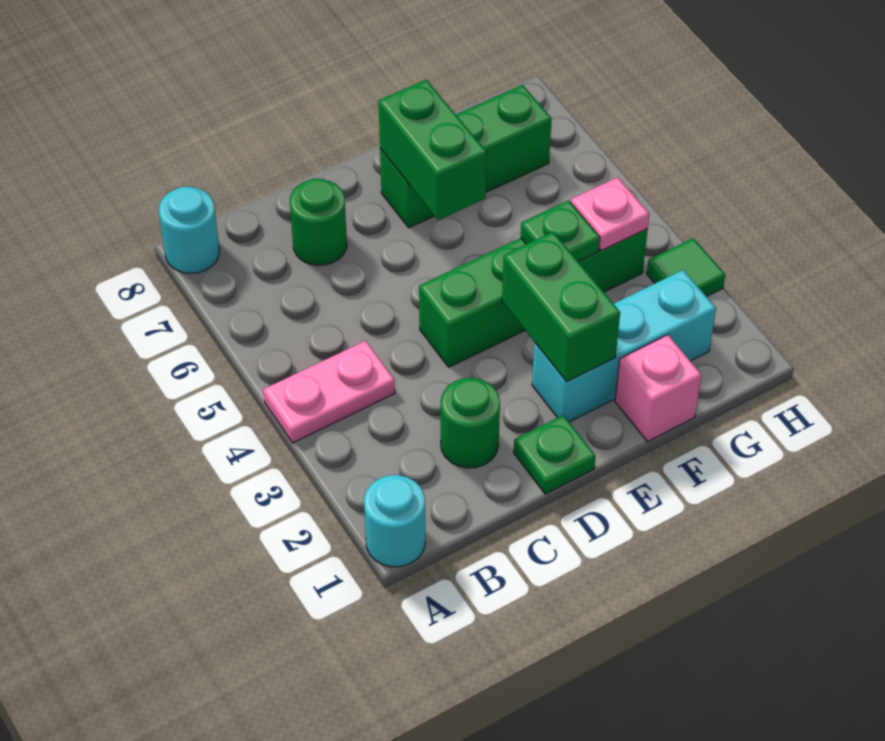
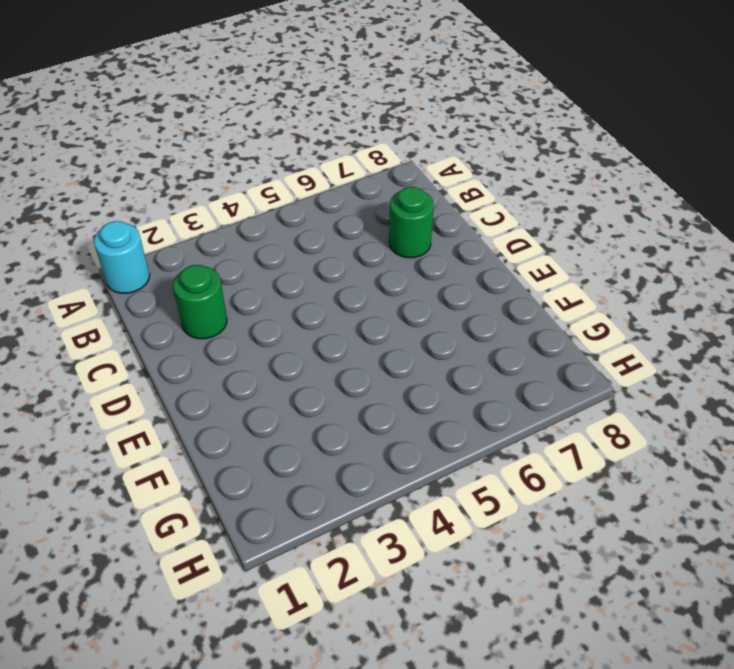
none -> pink plate A4:B4 level 1
none -> cyan round brick A8 level 1
none -> green plate D1 level 1

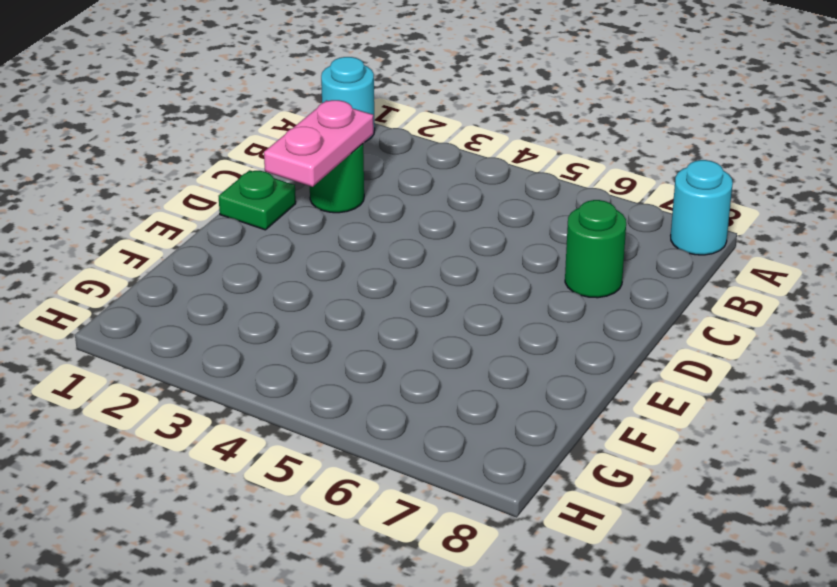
pink plate C2:D2 level 2 -> pink plate A4:B4 level 1
none -> green brick D4:G4 level 1
none -> cyan brick E2:G2 level 1
none -> green brick E7:G7 level 1

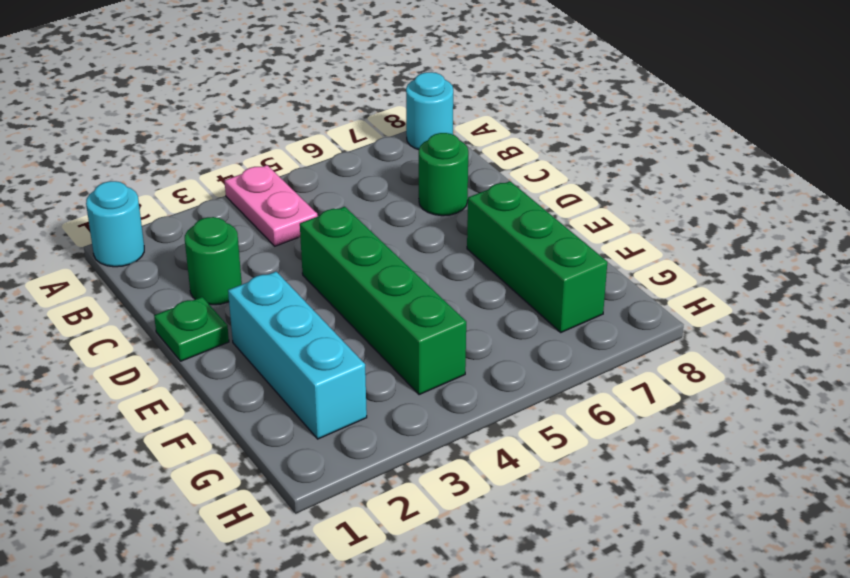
none -> pink brick F1 level 1
none -> green tile H3 level 1
none -> green brick E2:E3 level 2

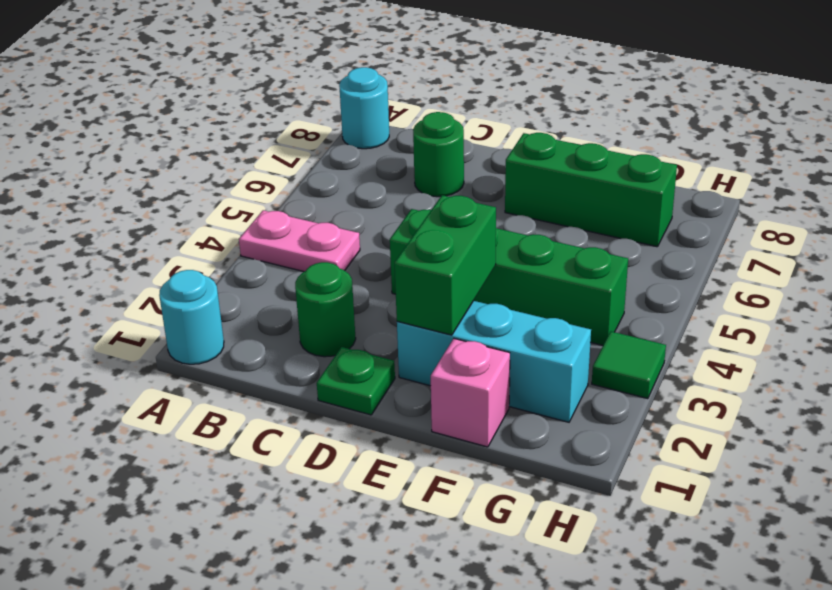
none -> green brick E6:E7 level 2
none -> green plate F4 level 2
none -> pink plate G4 level 2

